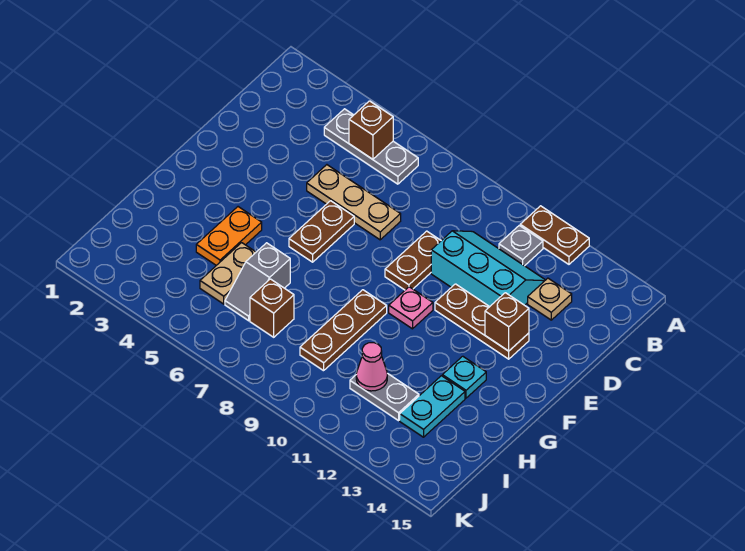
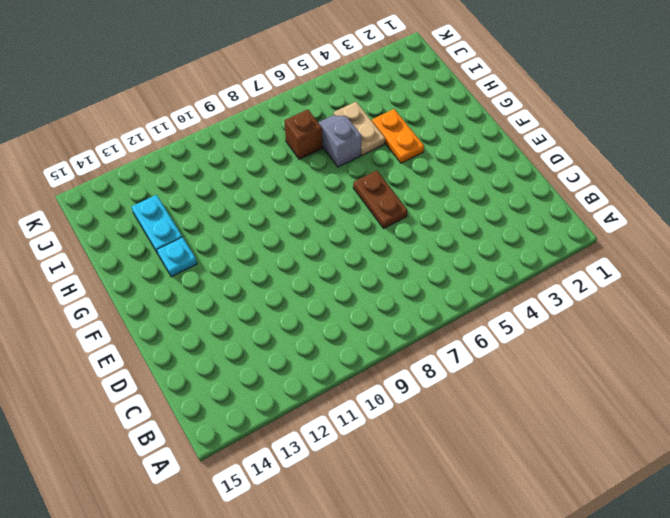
none -> brown plate A11:A12 level 1
none -> grey plate B4:B6 level 1
none -> grey plate B11 level 1

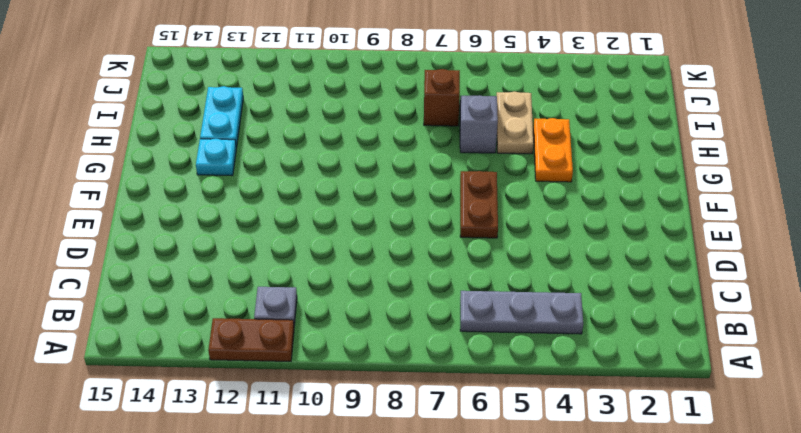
none -> cyan slope C10:D12 level 1 top D
none -> tan plate C13 level 1
none -> tan plate D5:D7 level 1

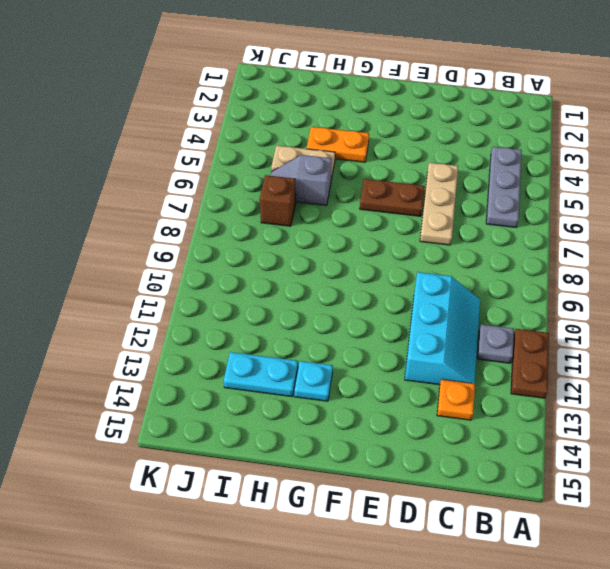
orange plate C13 level 1 -> tan plate C13 level 1
none -> brown plate D9:E9 level 1
none -> brown plate E11:E13 level 1
none -> pink plate F10 level 1

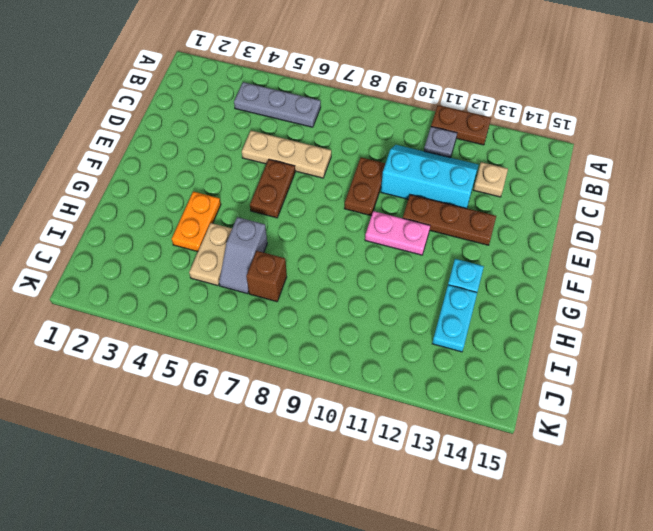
pink plate F10:F11 level 1 -> pink plate F10 level 1
none -> brown plate G9:I9 level 1
none -> grey plate I11:I12 level 1
none -> brown brick B5 level 2

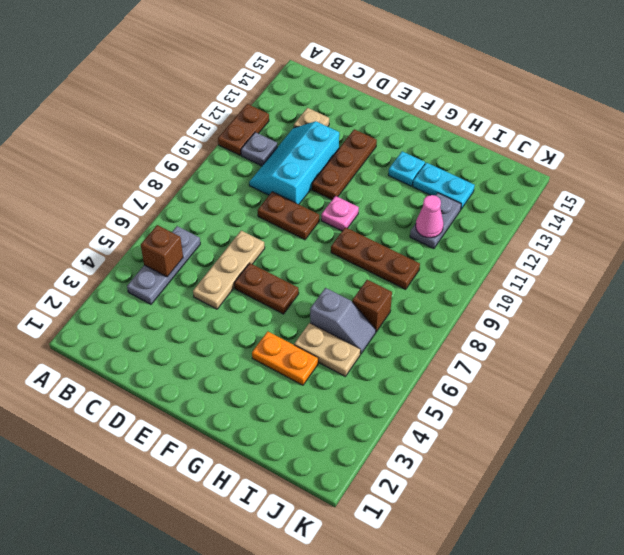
none -> brown brick E13 level 2

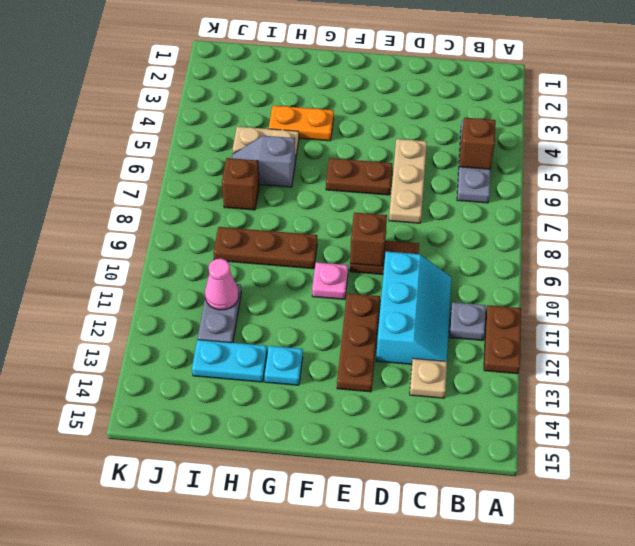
brown brick E9 level 2 -> brown brick E13 level 2

